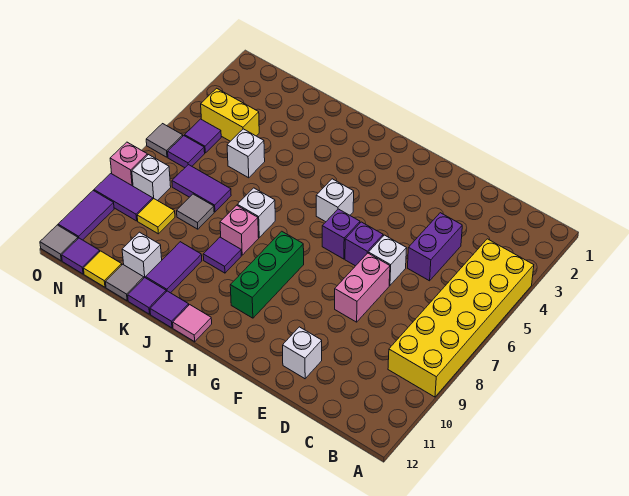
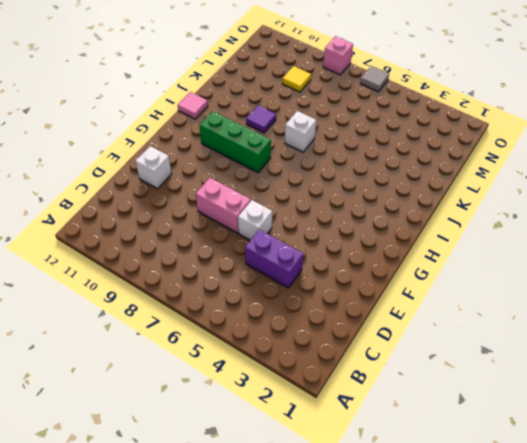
none -> yellow brick A4:B9 level 1
none -> purple brick F6 level 1
none -> purple brick G6 level 1
none -> white brick H5 level 1

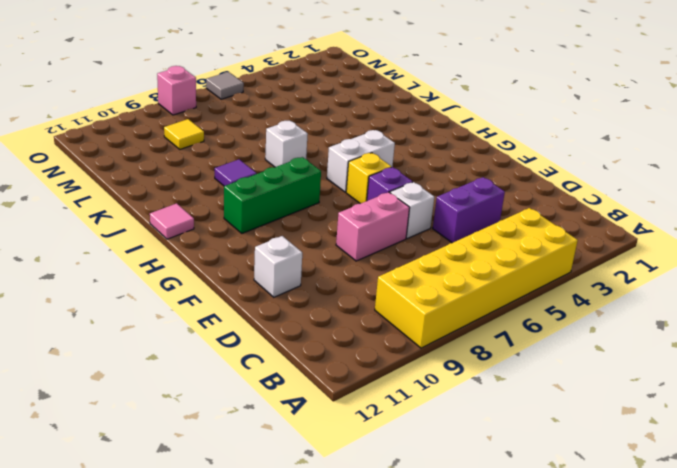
yellow brick G6 level 1 -> purple brick G6 level 1
white brick H5:H6 level 1 -> white brick H5 level 1
none -> pink brick J8 level 1
none -> purple tile J12 level 1
none -> purple tile K10:K11 level 1
none -> purple tile K12 level 1

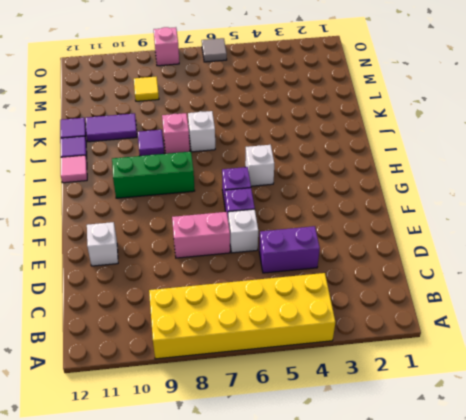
none -> white brick L5 level 1
none -> purple tile L7:M7 level 1
none -> grey tile L8 level 1
none -> white brick L11 level 1

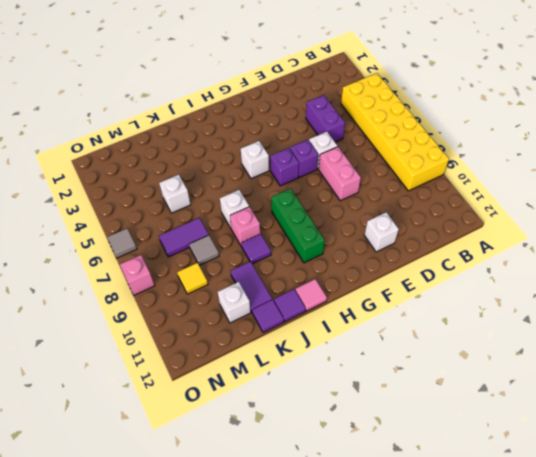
none -> grey tile L12 level 1
none -> yellow brick M4:N4 level 1
none -> yellow tile M12 level 1
none -> purple tile N5 level 1

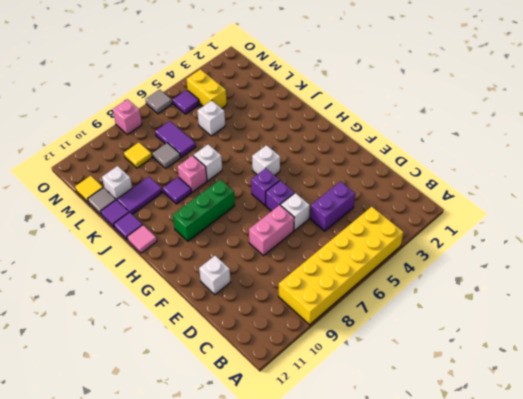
none -> purple tile N6 level 1
none -> white brick N8 level 1
none -> purple tile N9:O9 level 1
none -> purple tile N12 level 1

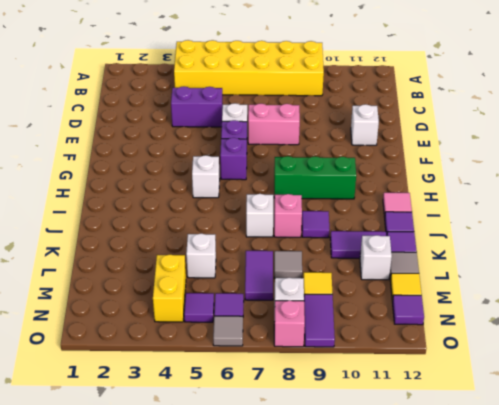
none -> purple tile O10:O11 level 1
none -> grey tile O12 level 1

